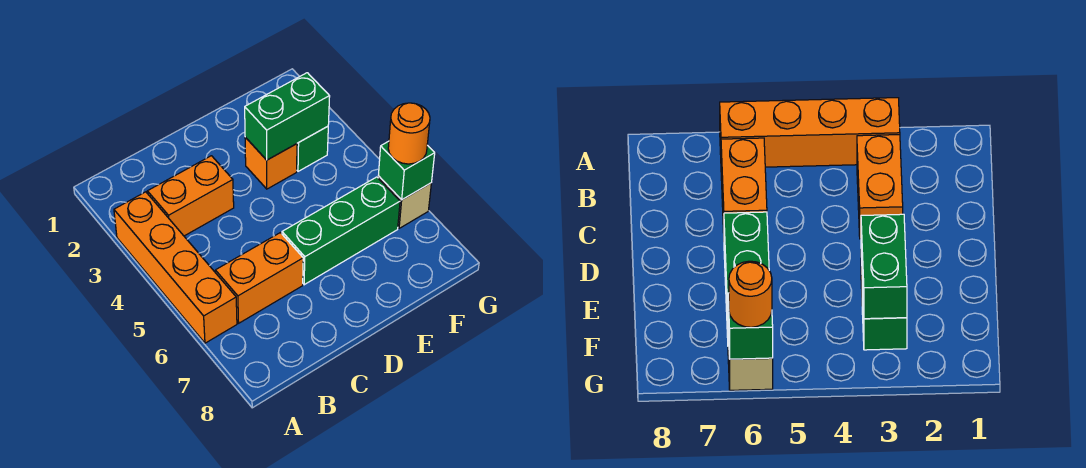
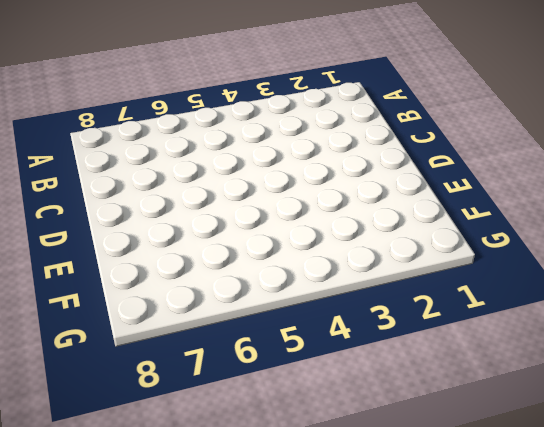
none -> orange brick A3:A6 level 1
none -> orange brick B3:C3 level 1

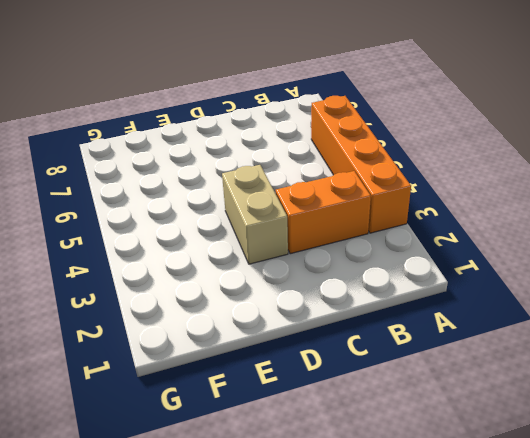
tan brick D3:D4 level 1 -> none
none -> orange brick B6:C6 level 1
none -> green brick D6:F6 level 1

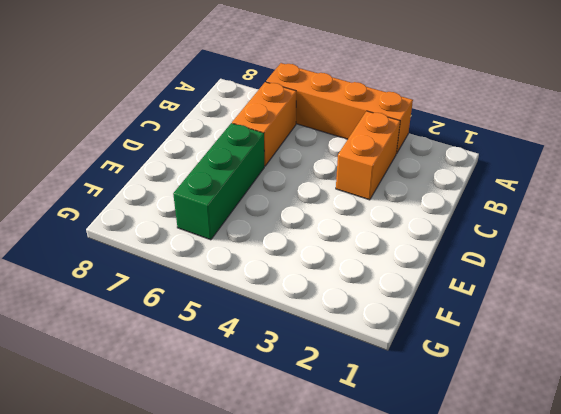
none -> orange brick E3 level 1
none -> green brick F3 level 1

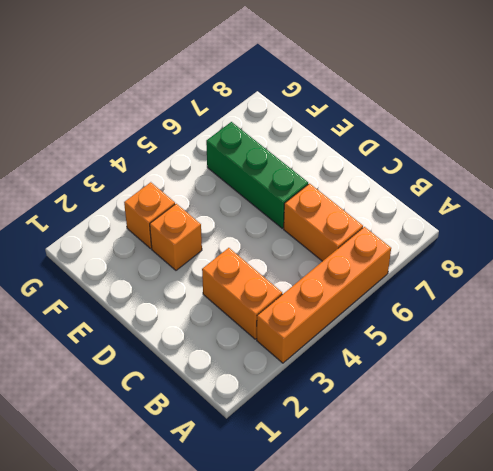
orange brick F3 level 1 -> green brick F3 level 1
none -> tan brick G6 level 1
none -> green brick E3:F3 level 2

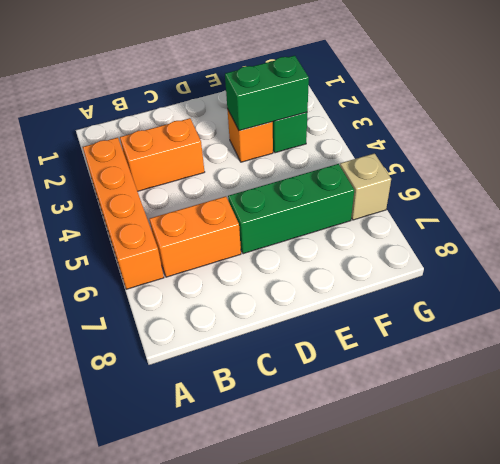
none -> green brick G6 level 2
none -> orange round brick G6 level 3

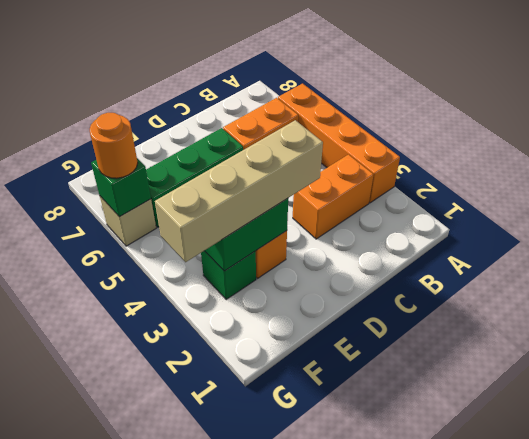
tan brick D3:G3 level 3 -> none

